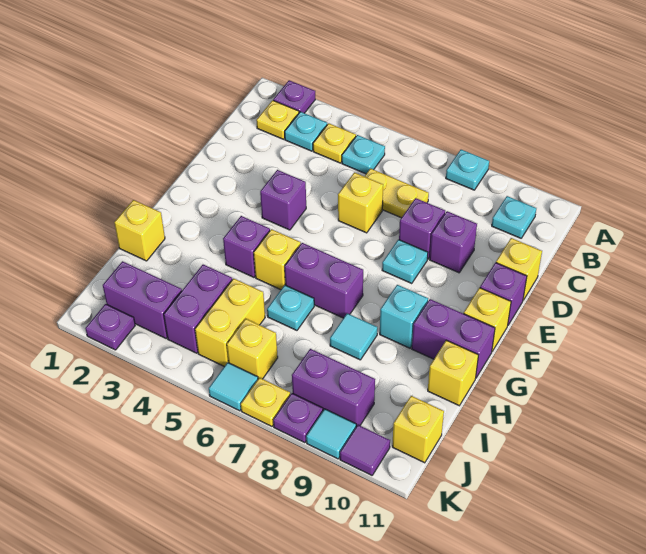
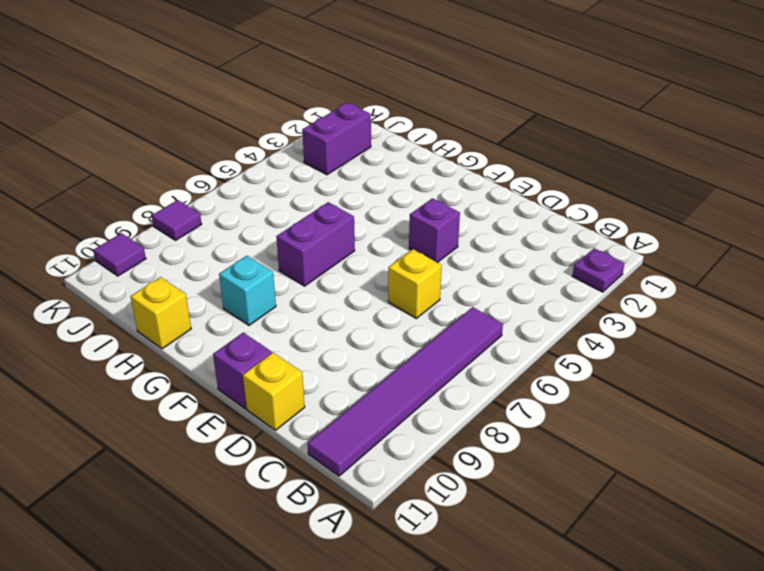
purple tile B6:B11 level 1 -> cyan plate B10 level 1
purple tile K8 level 1 -> purple plate K8 level 1
none -> cyan plate A8 level 1
none -> yellow plate B2 level 1
none -> cyan plate B3 level 1
none -> yellow plate B4 level 1

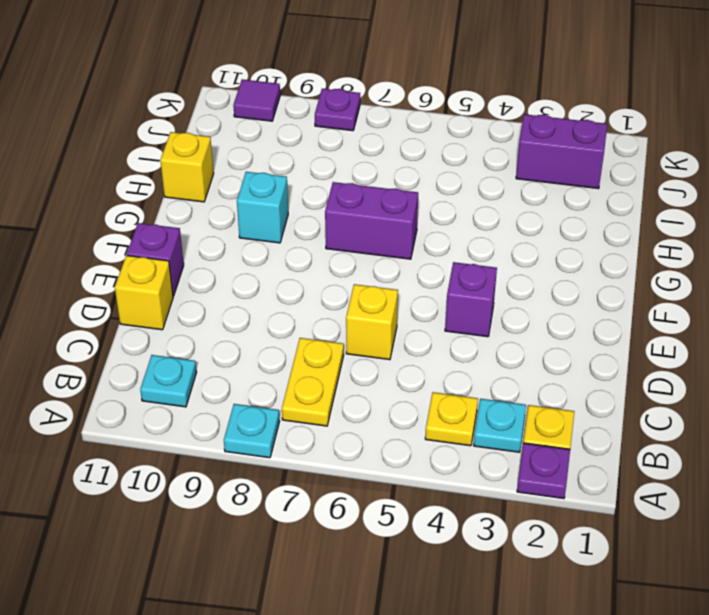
yellow plate B7:C7 level 1 -> yellow plate C6:C7 level 1
none -> cyan plate B5 level 1
none -> purple brick D8 level 1
none -> purple brick D9 level 1
none -> cyan plate E8 level 1

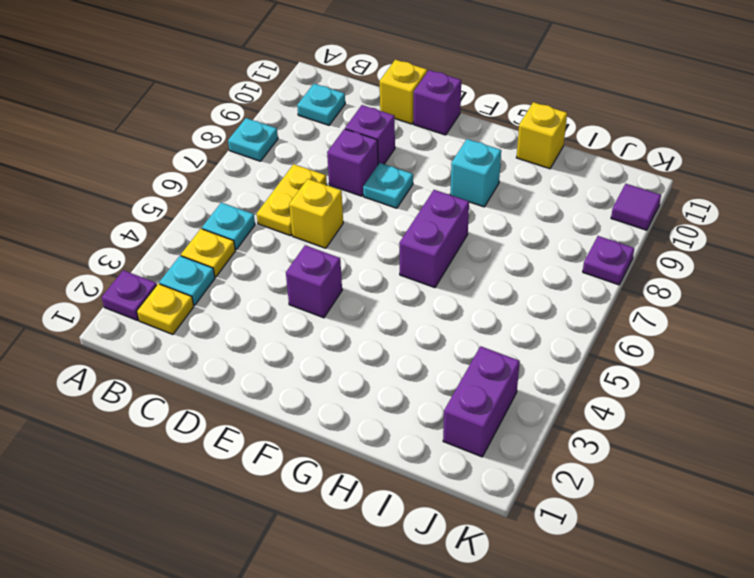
none -> yellow brick F11 level 1
none -> purple brick G4 level 1
none -> yellow brick G5 level 1
none -> purple brick G10:G11 level 1

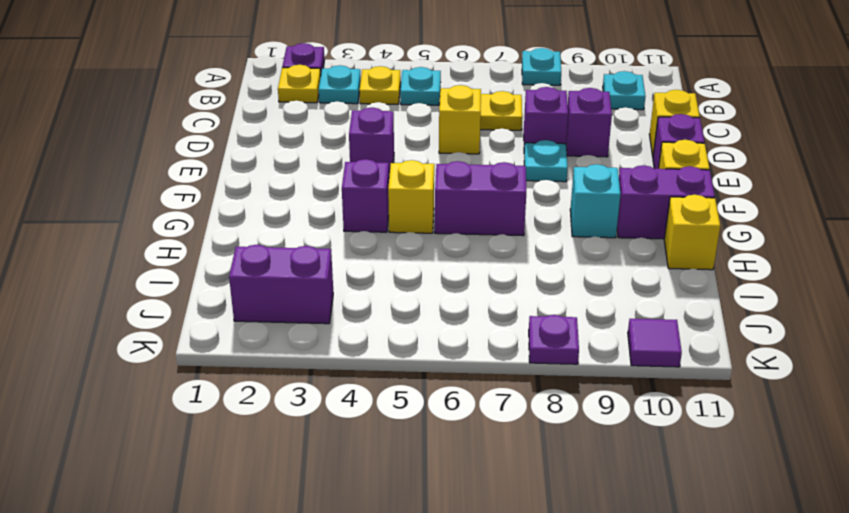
none -> yellow brick H1 level 1
none -> cyan plate H6 level 1
none -> cyan tile H8 level 1
none -> purple brick I4:J4 level 1

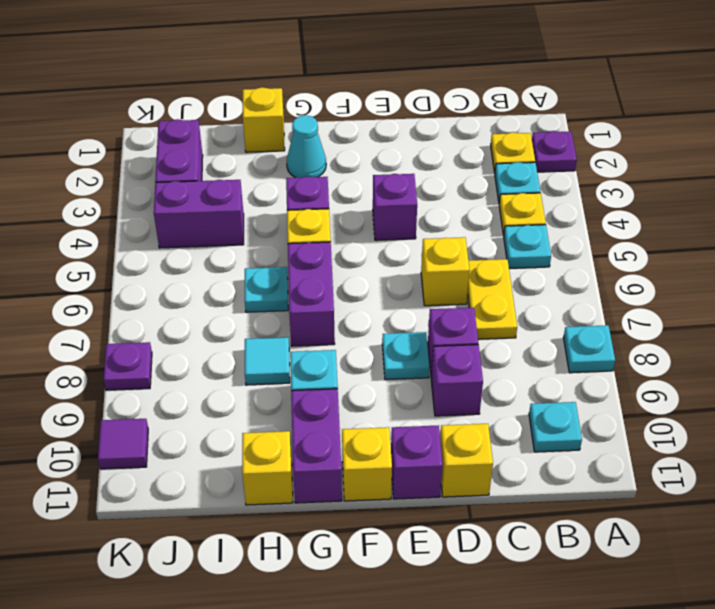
cyan cone G2 level 1 -> none
none -> yellow brick I5:J5 level 1
none -> yellow brick J6 level 1
none -> purple brick J8:J9 level 1
none -> yellow brick J11 level 1

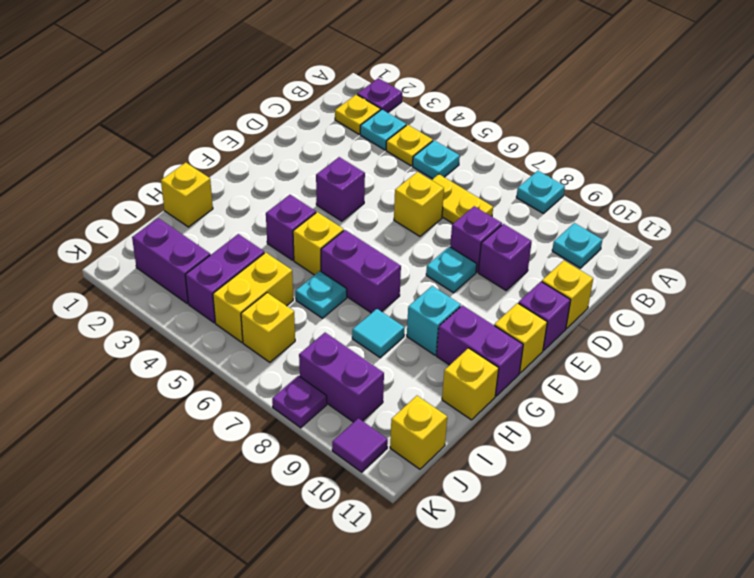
none -> purple plate K2 level 1
none -> cyan tile K6 level 1
none -> yellow plate K7 level 1
none -> cyan tile K9 level 1

